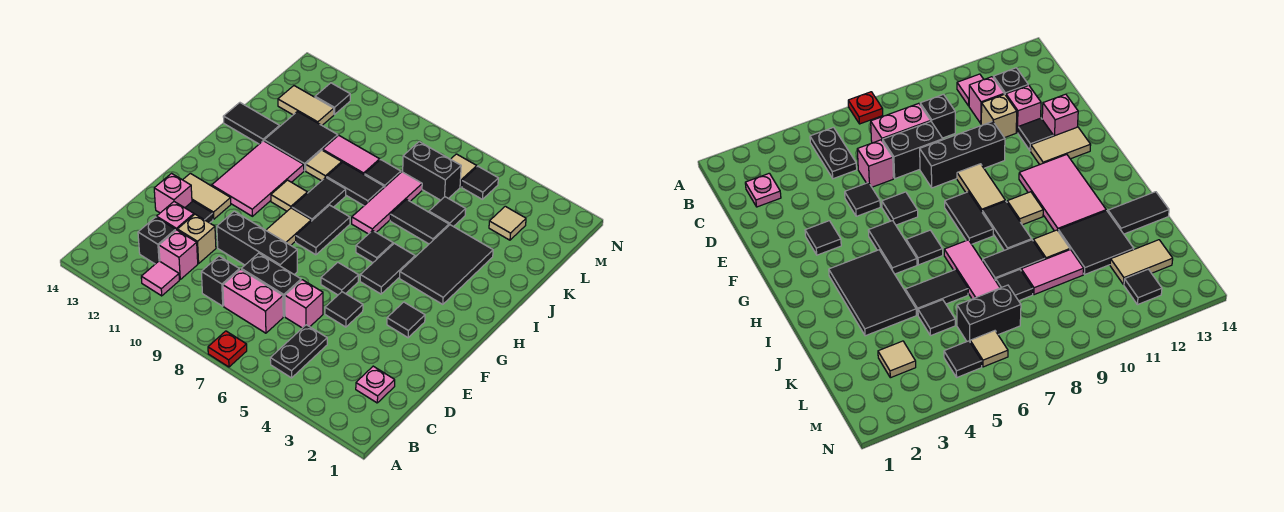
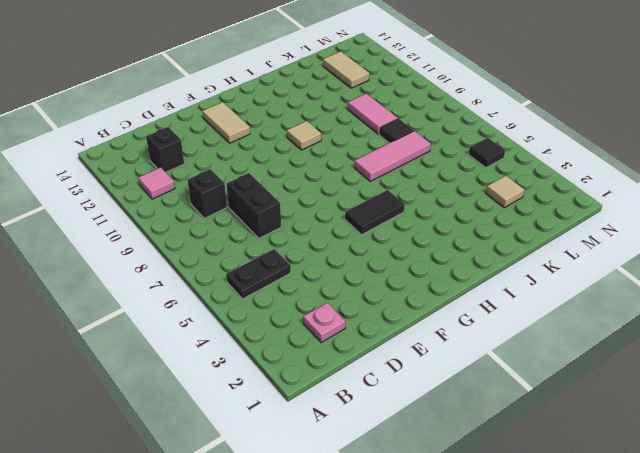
none -> red plate A7 level 1
none -> pink brick C7:C8 level 1
none -> pink brick C11 level 1
none -> pink brick D6 level 1

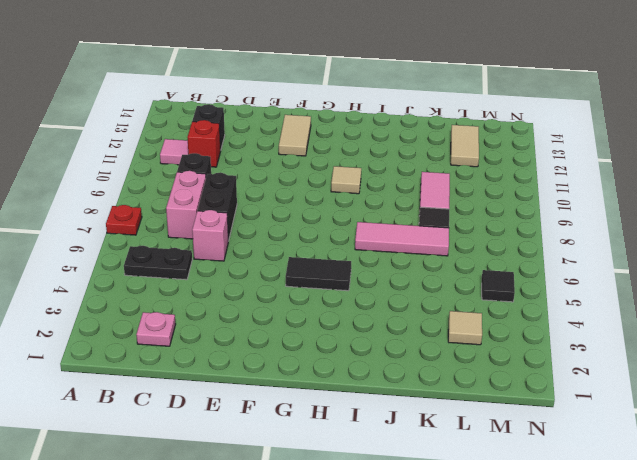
red brick C11 level 1 -> pink brick C11 level 1
none -> tan brick D11 level 1
none -> pink brick D12 level 1
none -> black tile E5 level 1
none -> black brick E8:E10 level 1

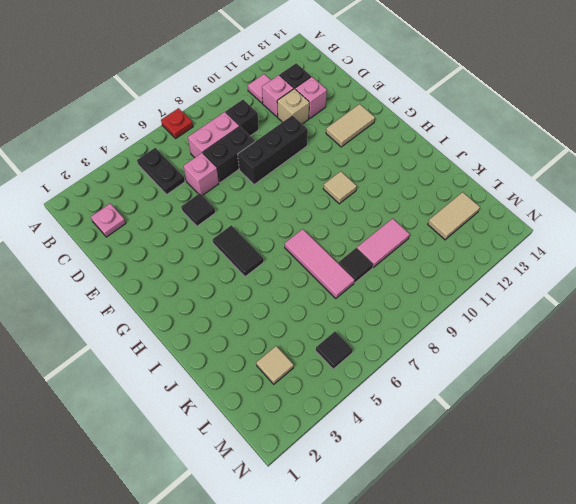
none -> black tile E12 level 1
none -> pink brick E13 level 1
none -> black tile F3 level 1
none -> black tile F6 level 1

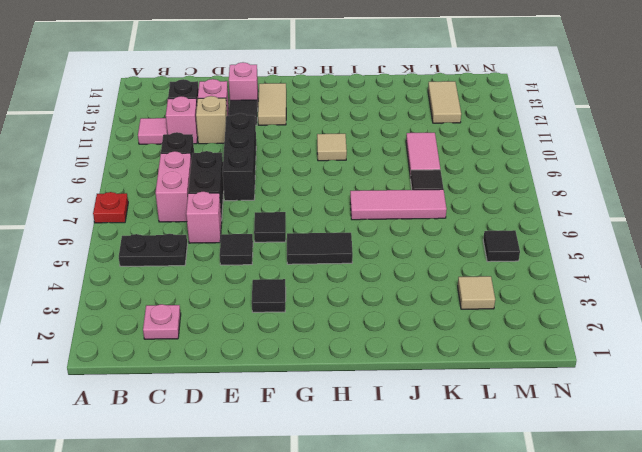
none -> tan tile F9:G9 level 1
none -> black tile G8:H8 level 1
none -> pink tile G11:I12 level 1
none -> black tile H3:J4 level 1

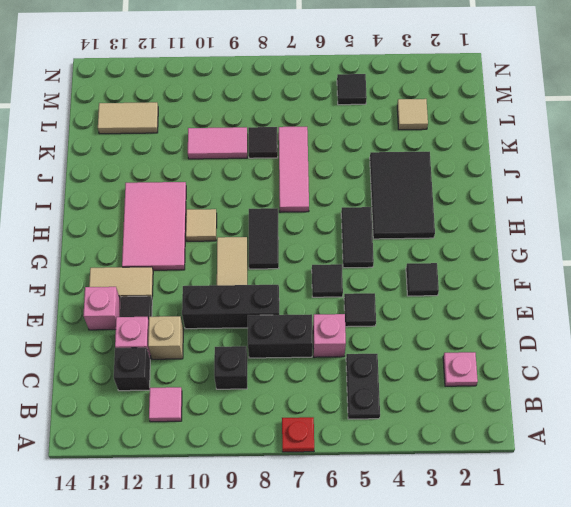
none -> pink brick C7:C8 level 1
none -> pink brick C11 level 1
none -> black tile H6 level 1
none -> black tile H9:I9 level 1

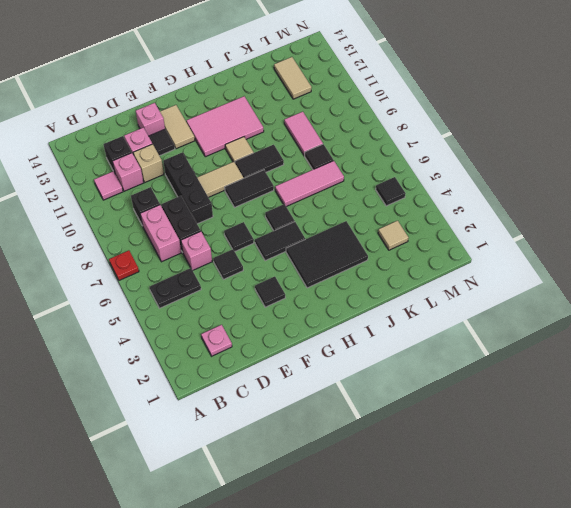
none -> black tile J5:J6 level 1
none -> black tile J8:J9 level 1
none -> tan tile J10 level 1
none -> black tile J11:K12 level 1

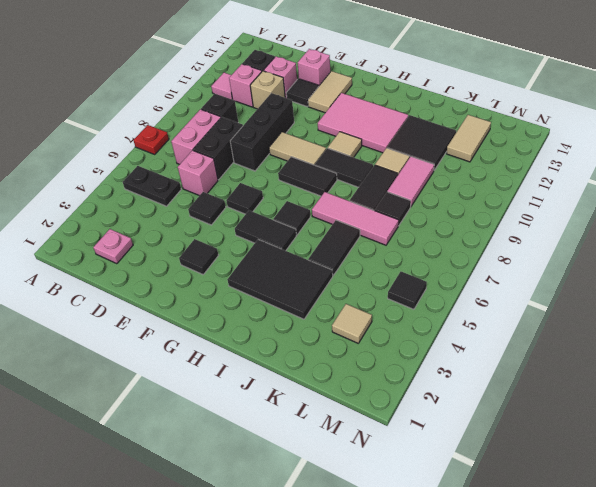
none -> black tile J13:J14 level 1
none -> black tile K5 level 1
none -> black brick L6:L7 level 1
none -> tan tile M6 level 1

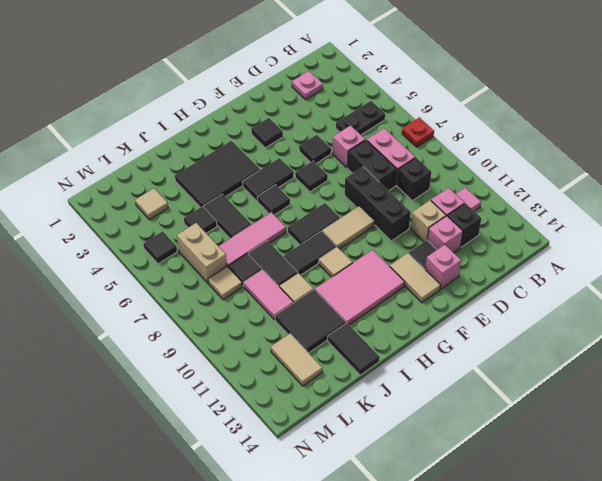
tan brick L6:L7 level 1 -> black brick L6:L7 level 1
tan tile L8 level 1 -> tan tile M6 level 1
none -> black tile M12 level 1

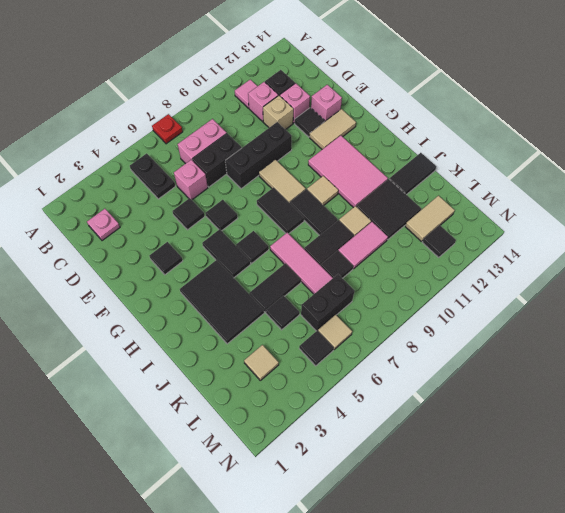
none -> black brick C9 level 1

